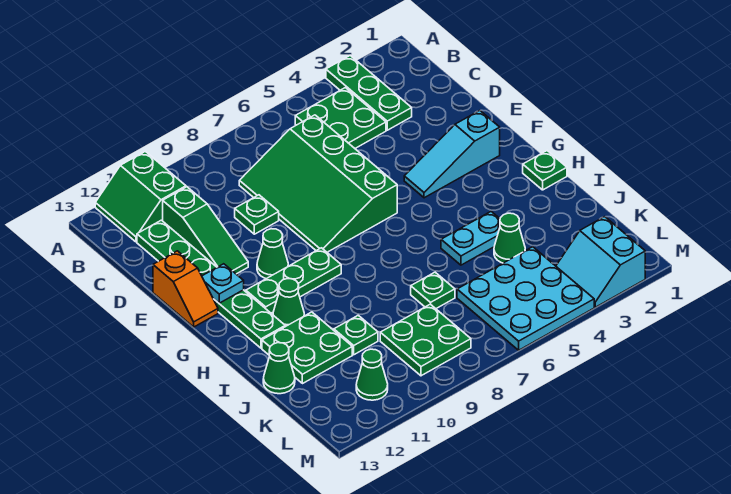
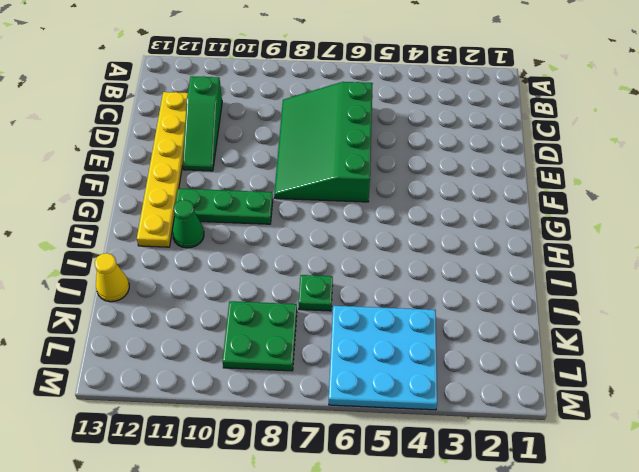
yellow plate C12:H12 level 1 -> green plate C12:H12 level 1
yellow cone J13 level 1 -> green cone J13 level 1
none -> green plate A3:C3 level 1
none -> green slope A11:B12 level 1 top 11
none -> green plate B4:C5 level 1

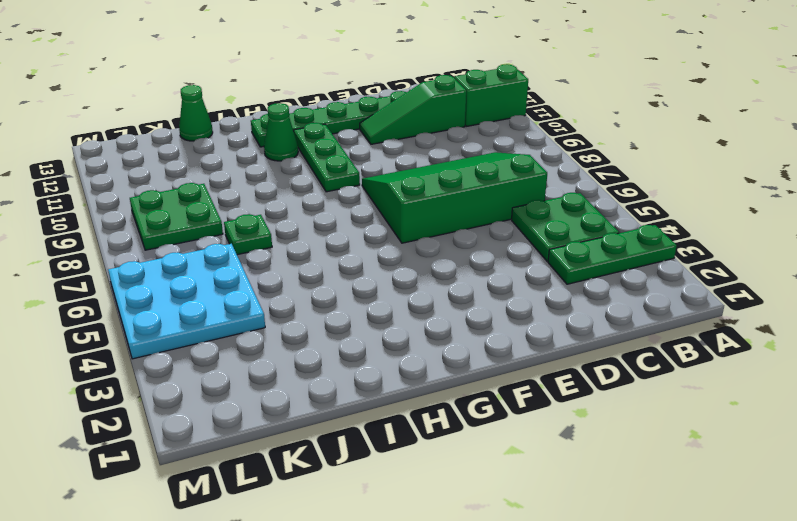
none -> green plate D9 level 1
none -> orange slope E13:F13 level 1 top E
none -> cyan slope F2:F4 level 1 top 2

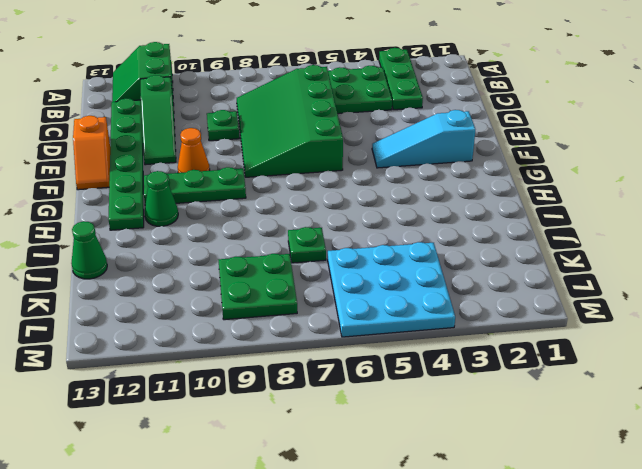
orange cone F10 level 1 -> green cone F10 level 1
none -> green plate H1 level 1
none -> cyan plate I4:I5 level 1
none -> green plate I11:J12 level 1

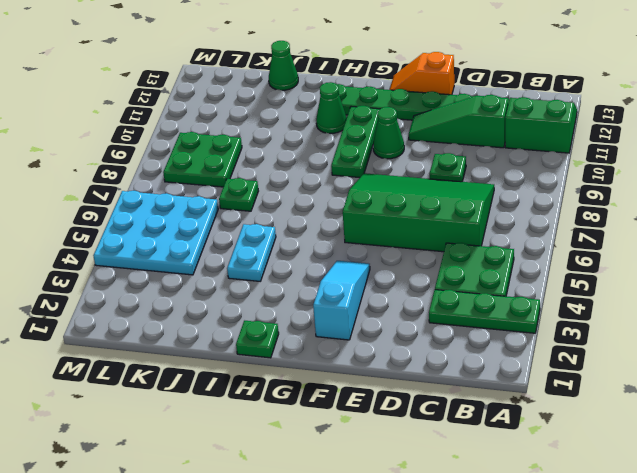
none -> green plate I11:J12 level 1
none -> green cone J4 level 1
none -> green plate J10 level 1

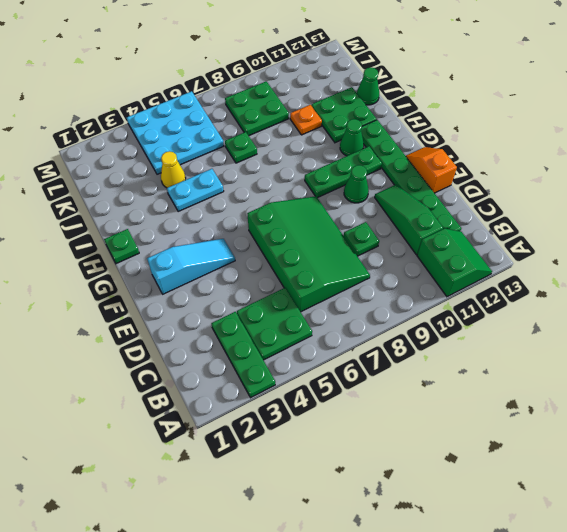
yellow cone J4 level 1 -> green cone J4 level 1
orange plate J10 level 1 -> green plate J10 level 1
none -> cyan slope L2:M3 level 1 top 2
none -> green cone L11 level 1
none -> cyan plate F12 level 2

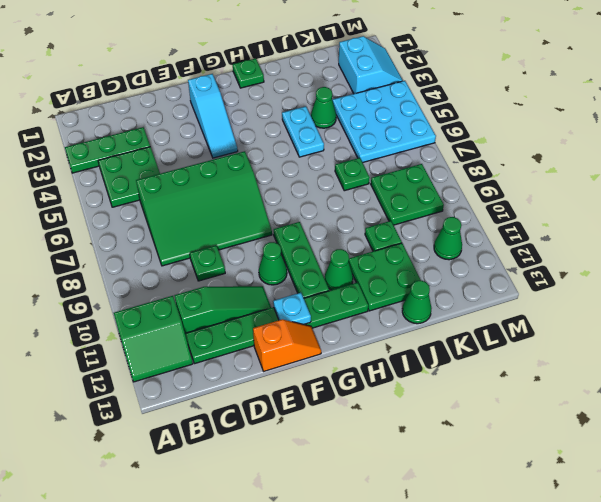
cyan slope L2:M3 level 1 top L -> cyan slope L2:M3 level 1 top 2

